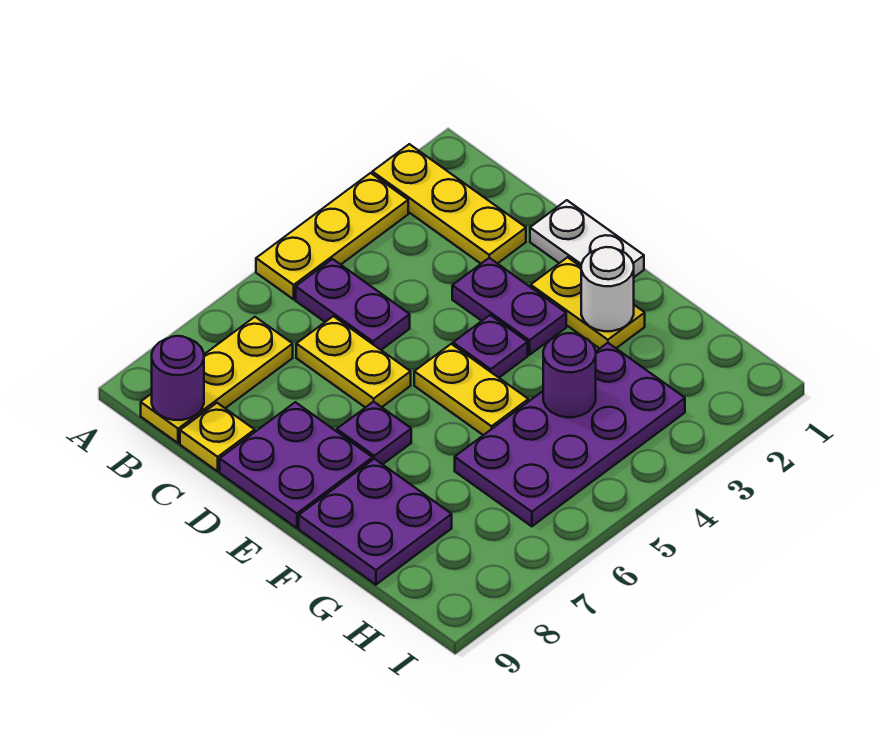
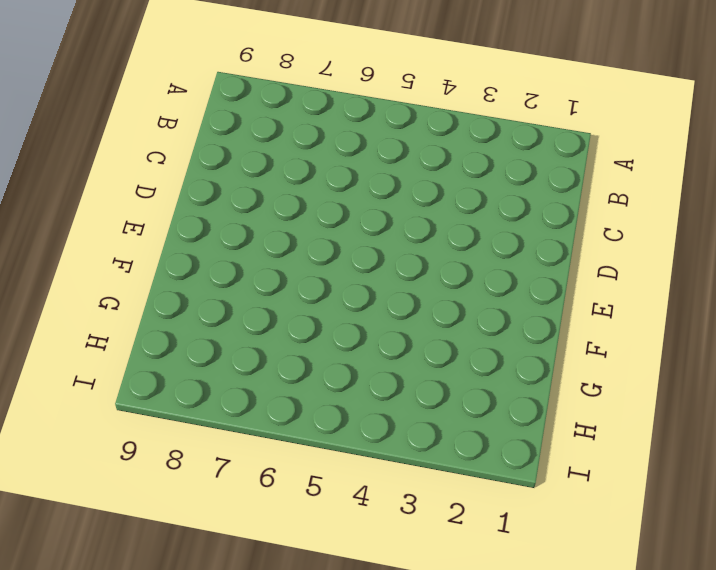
none -> yellow plate A2:C2 level 1
none -> yellow plate A3:A5 level 1
none -> purple plate B5:C5 level 1

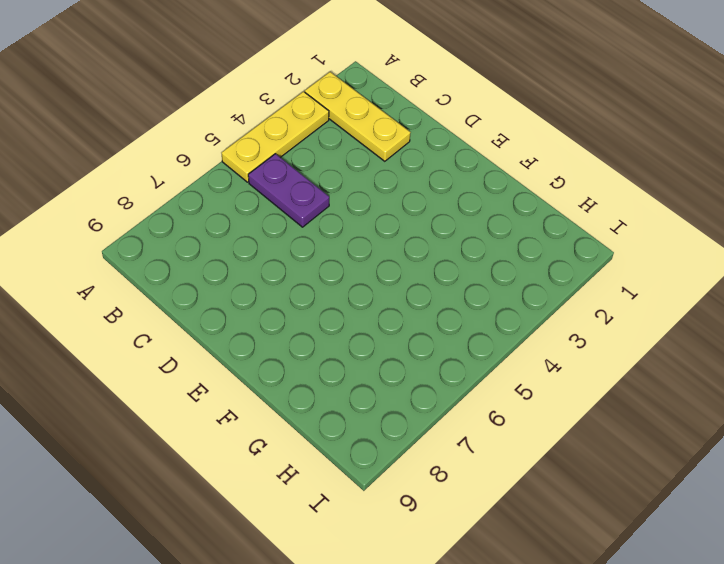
none -> yellow plate B7:B9 level 1
none -> yellow plate C6:D6 level 1
none -> yellow plate C9 level 1

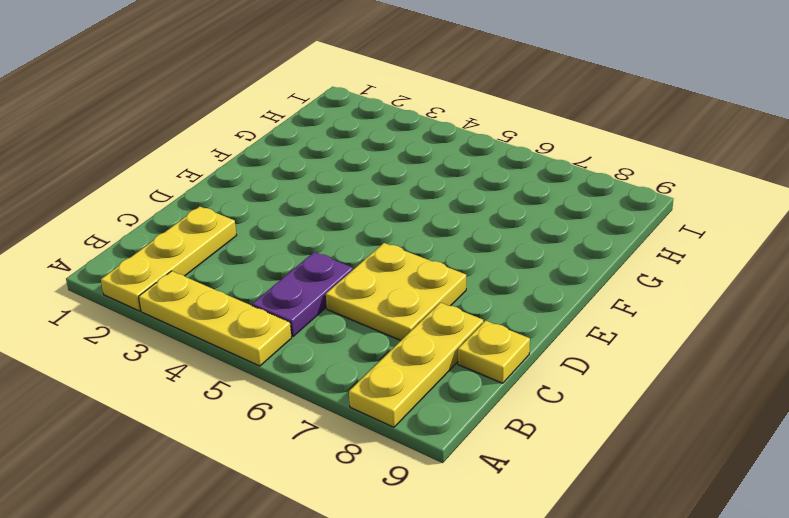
yellow plate A8:C8 level 1 -> yellow plate B7:B9 level 1
yellow plate C6:D7 level 1 -> yellow plate C6:D6 level 1
none -> white plate D1:E1 level 1
none -> purple plate D3:E3 level 1
none -> purple plate D8:E9 level 1

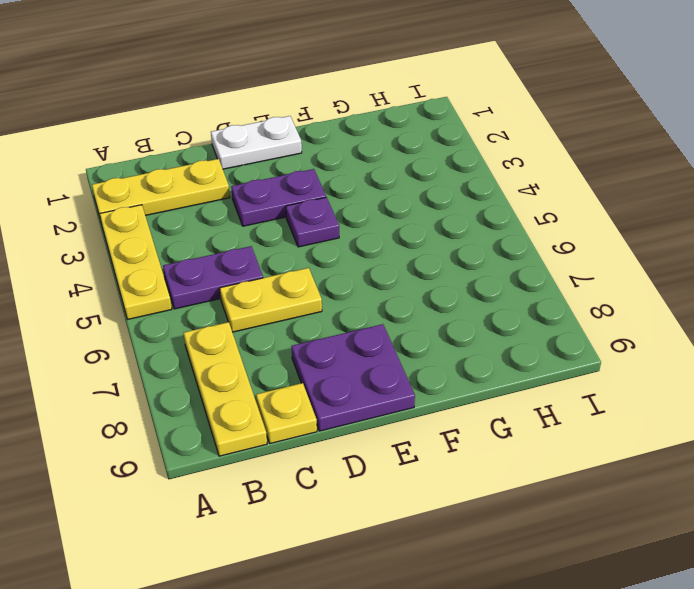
none -> yellow plate E2:F2 level 1
none -> yellow plate E5:F5 level 1
none -> purple plate E7 level 1

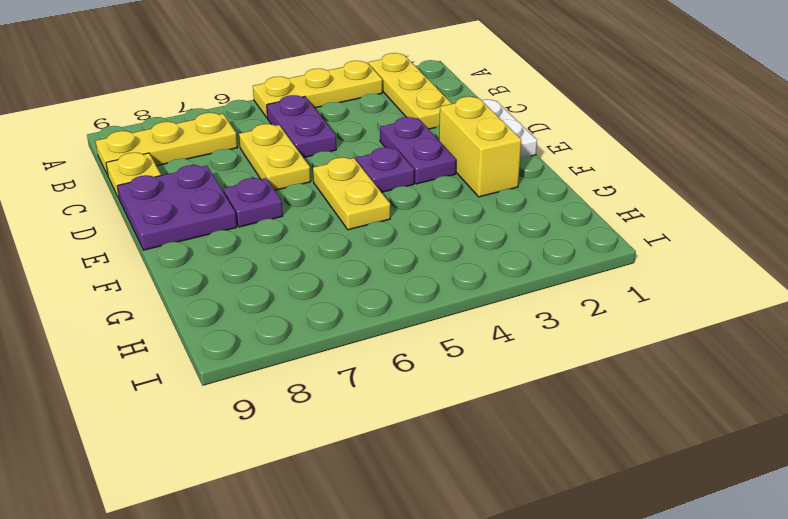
yellow brick E2:F2 level 1 -> yellow plate E2:F2 level 1
none -> purple plate F8:G9 level 1
none -> purple plate G3:H6 level 1
none -> purple round brick B9 level 2

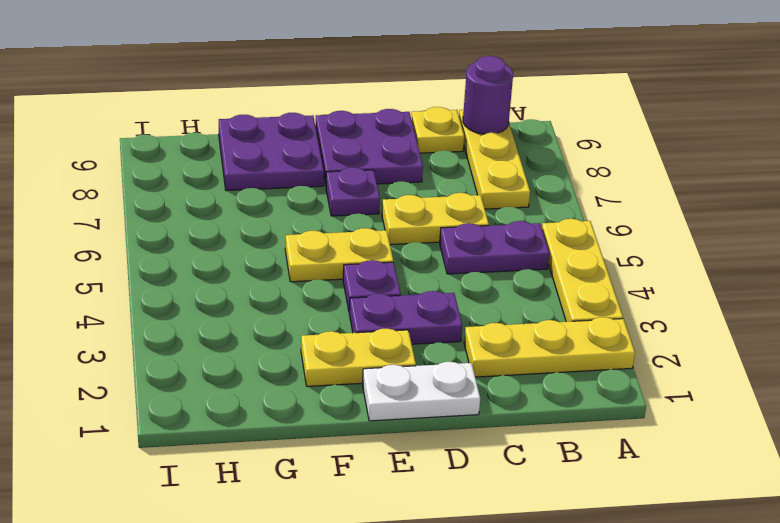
none -> purple plate G3:H6 level 1
none -> white round brick F2 level 2
none -> purple round brick G4 level 2

